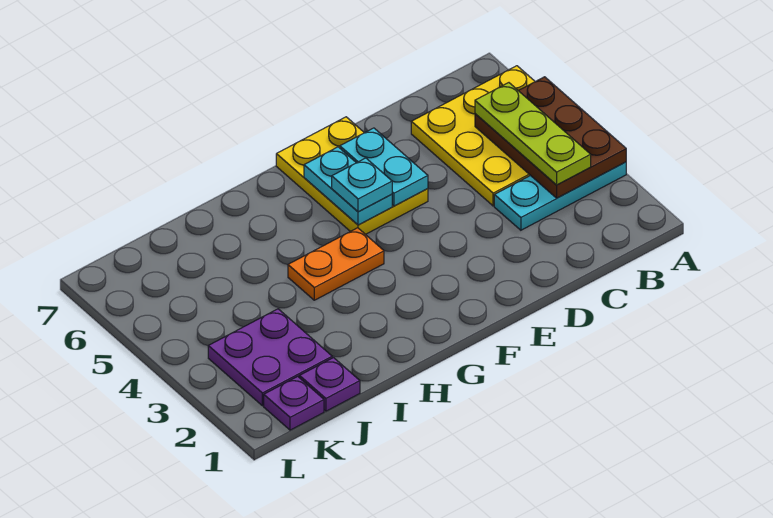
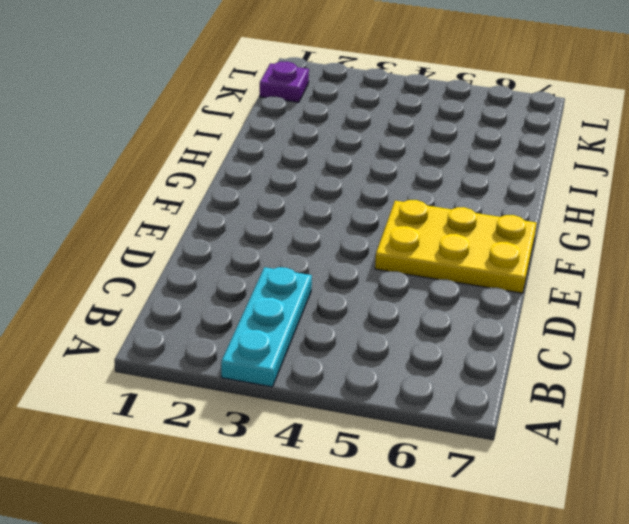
none -> yellow plate A4:C6 level 1
none -> orange plate G4:H4 level 1
none -> purple plate J1 level 1

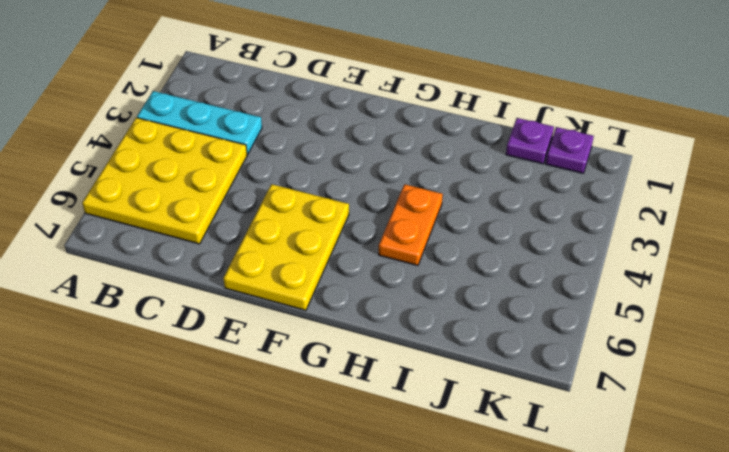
orange plate H4:H5 level 1 -> orange plate G4:H4 level 1
none -> purple plate J2:K3 level 1
none -> brown plate A3:B5 level 2
none -> cyan plate E5:E6 level 2

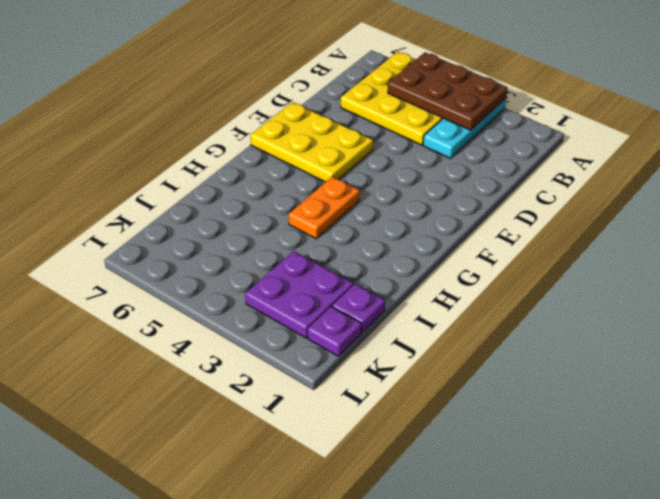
none -> cyan plate E5:E6 level 2
none -> cyan plate F5:F6 level 2
none -> lime plate B3:B5 level 3

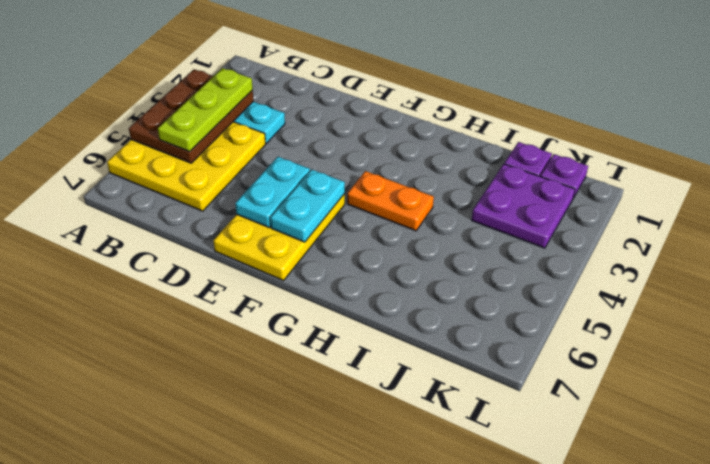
none -> cyan plate F5 level 3

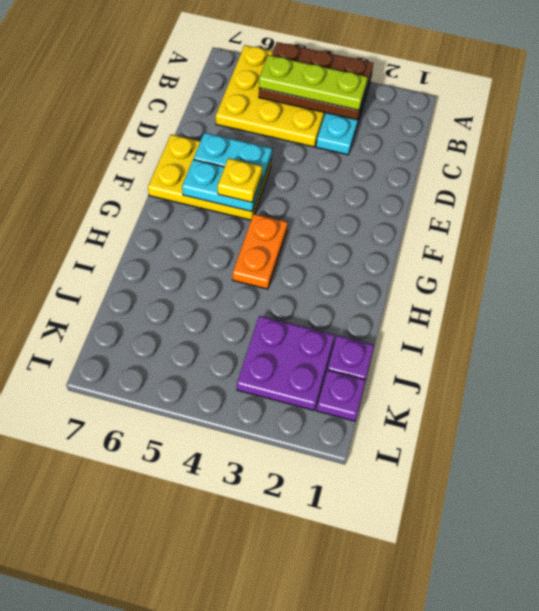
yellow plate F5 level 3 -> cyan plate F5 level 3

